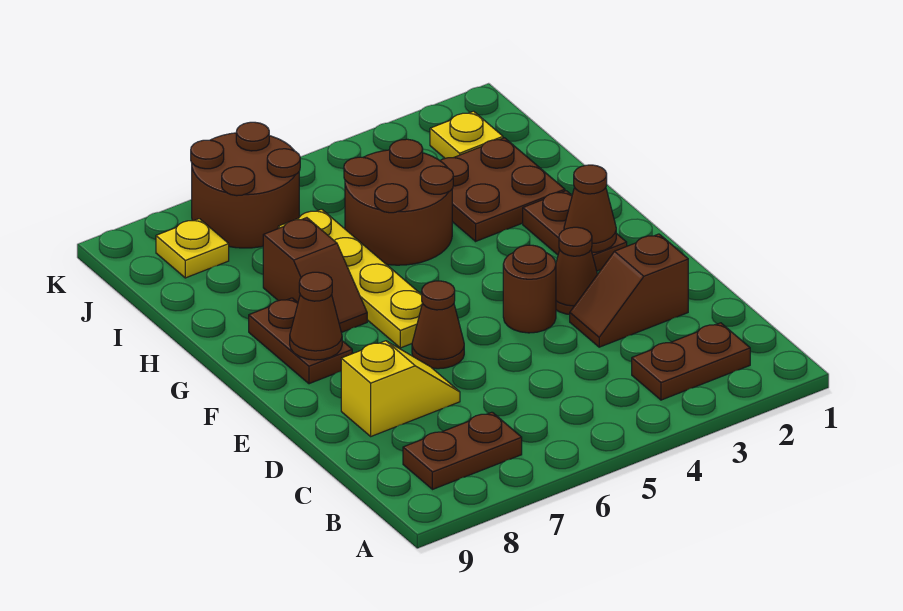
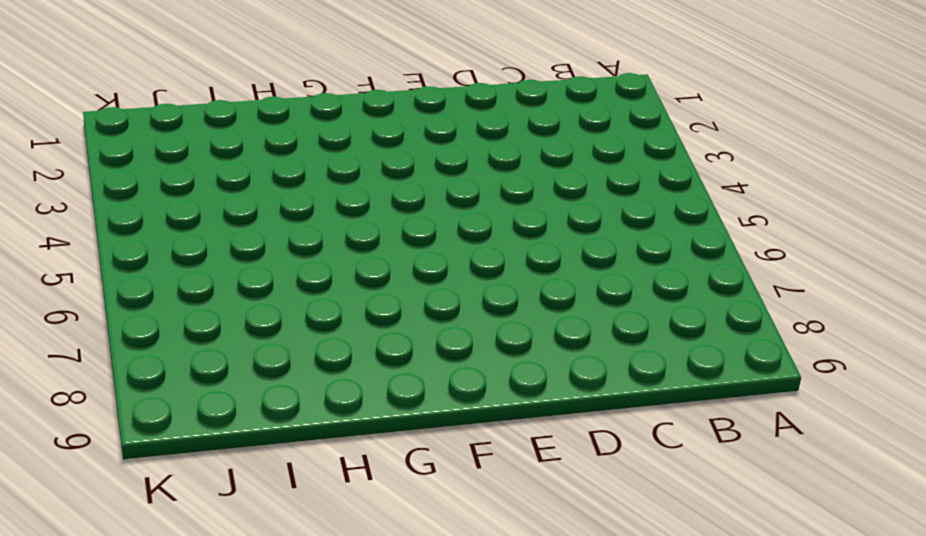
none -> brown plate B2:B3 level 1
none -> brown plate B7:B8 level 1
none -> brown slope D2:D3 level 1 top 2

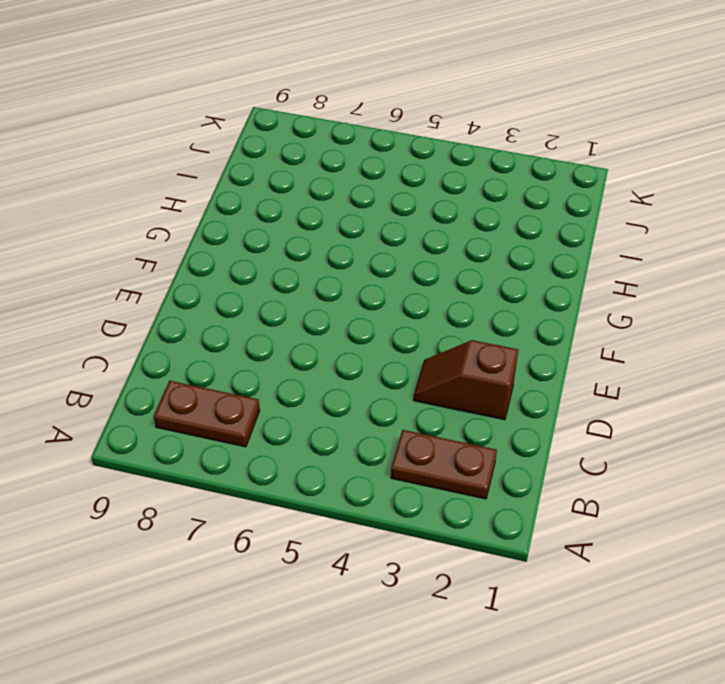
none -> yellow slope D7:D8 level 1 top 8
none -> brown cone E3 level 1
none -> brown round brick E4 level 1

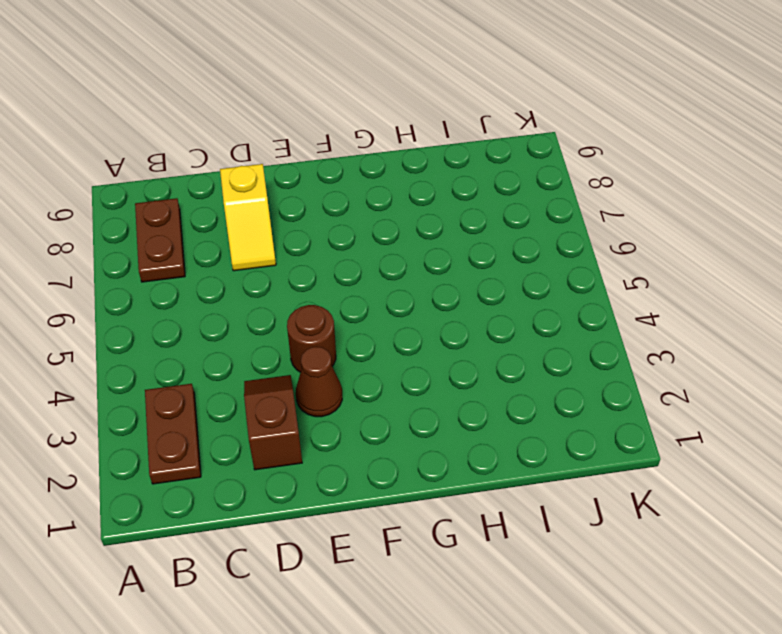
none -> brown cone E6 level 1
none -> brown plate F2:G2 level 1
none -> yellow plate F6:I6 level 1

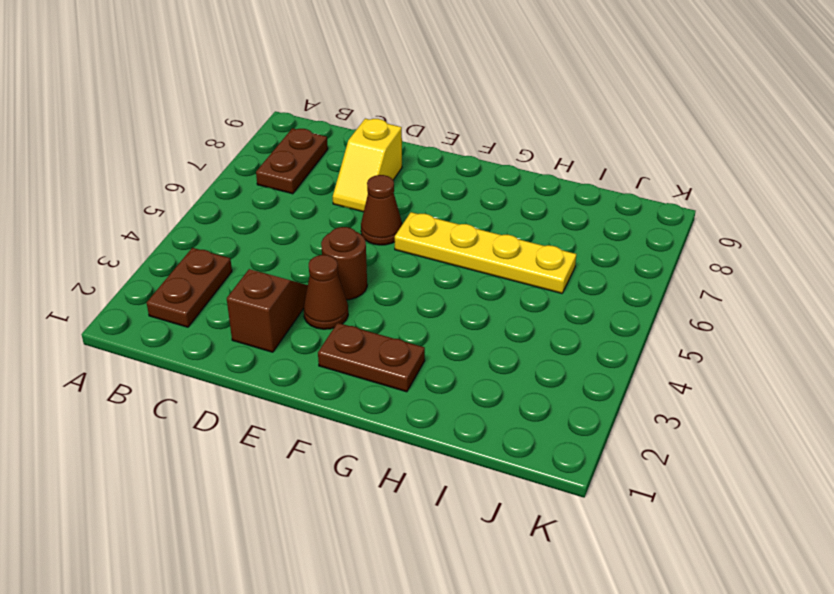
none -> brown plate F8:G8 level 1
none -> brown slope G7:H7 level 1 top H
none -> brown plate H2:I3 level 1

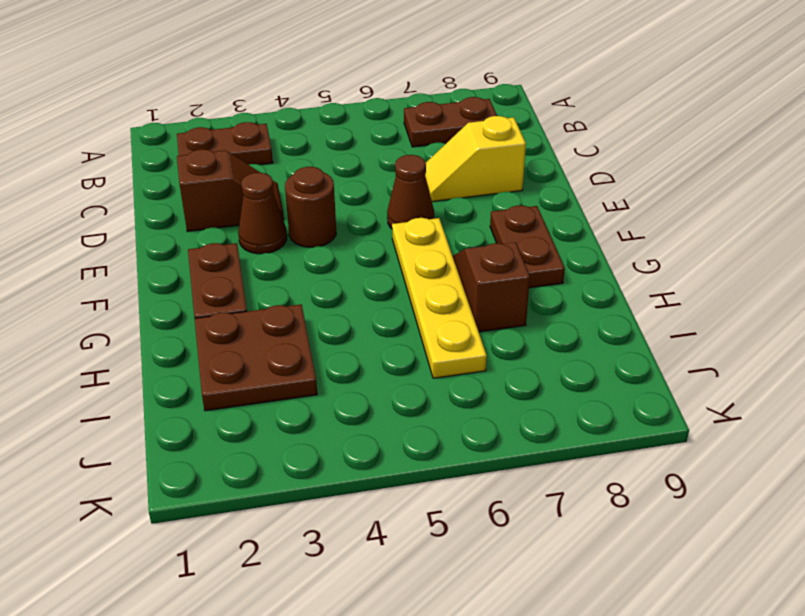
none -> brown round brick H4:I5 level 1
none -> yellow plate J2 level 1
none -> brown round brick J6:K7 level 1

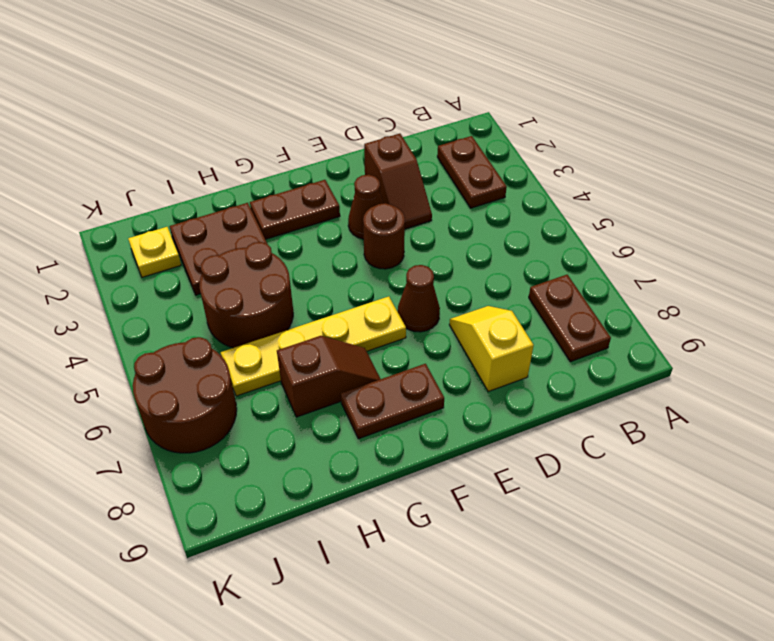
none -> yellow plate J8 level 1
none -> brown cone F2 level 2
none -> brown cone F8 level 2

